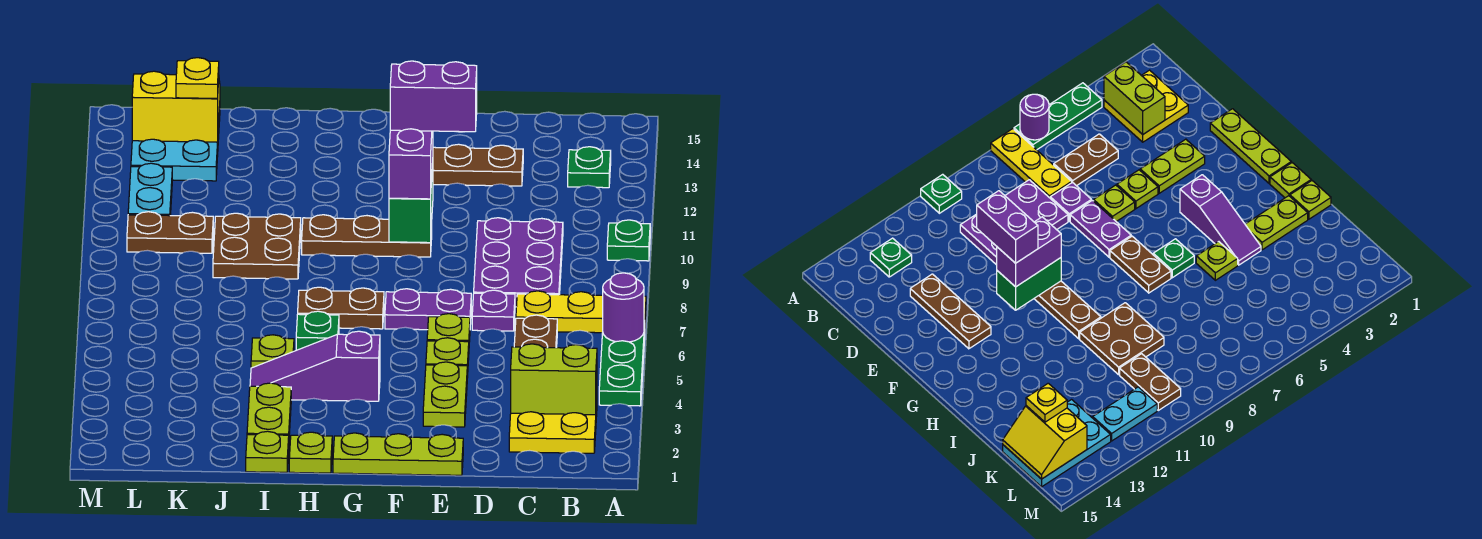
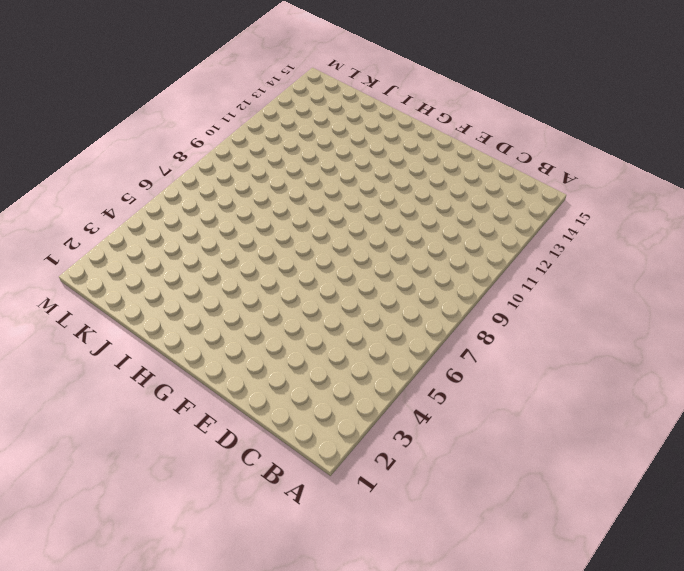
none -> green plate A4:A6 level 1
none -> yellow plate A7:C7 level 1
none -> green plate A10 level 1
none -> yellow plate B2:C3 level 1

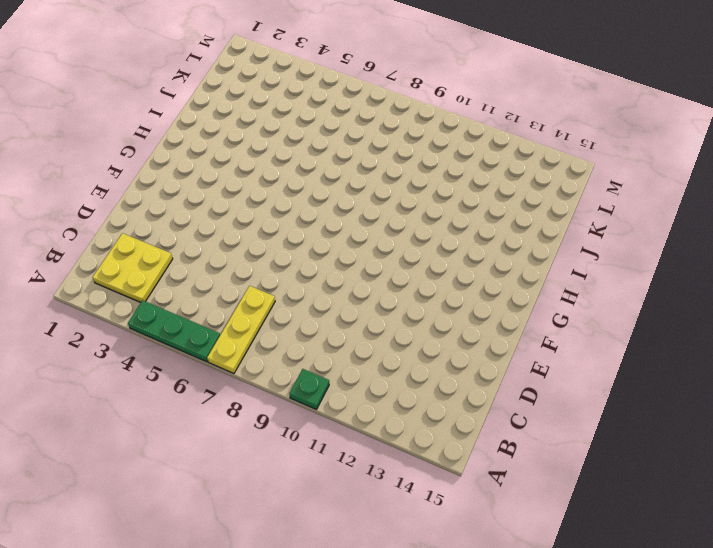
none -> green plate B13 level 1
none -> brown plate C5:C6 level 1
none -> purple plate C8:D10 level 1
none -> purple plate D7 level 1

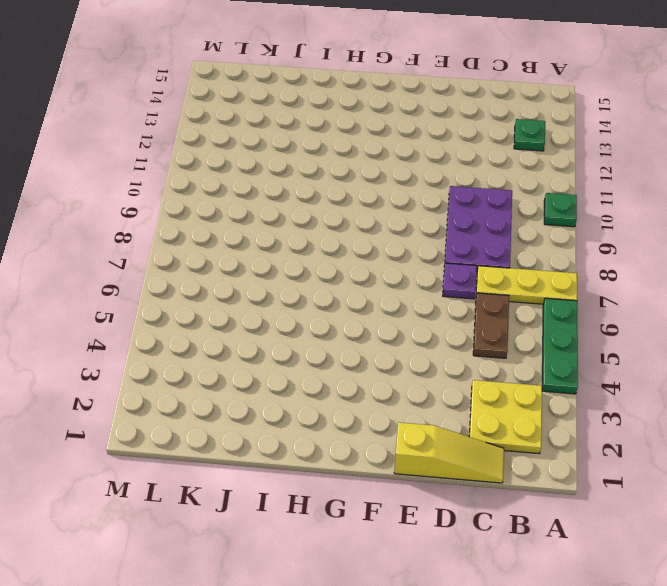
yellow slope C1:E1 level 1 top E -> lime plate E1:G1 level 1
none -> brown plate D13:F13 level 1
none -> lime plate E3:E4 level 1
none -> lime plate E5 level 1
none -> lime plate E6 level 1

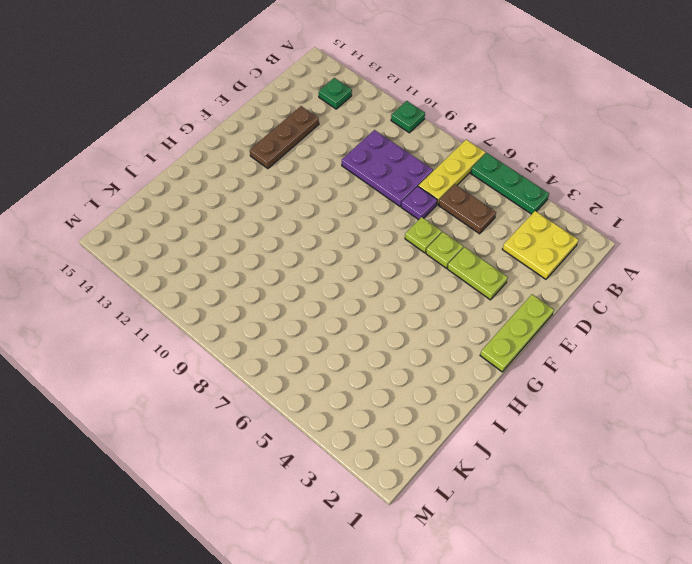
none -> purple plate E7:F7 level 1
none -> brown plate F10:H10 level 1
none -> purple slope G4:I4 level 1 top G
none -> brown plate G7:H7 level 1

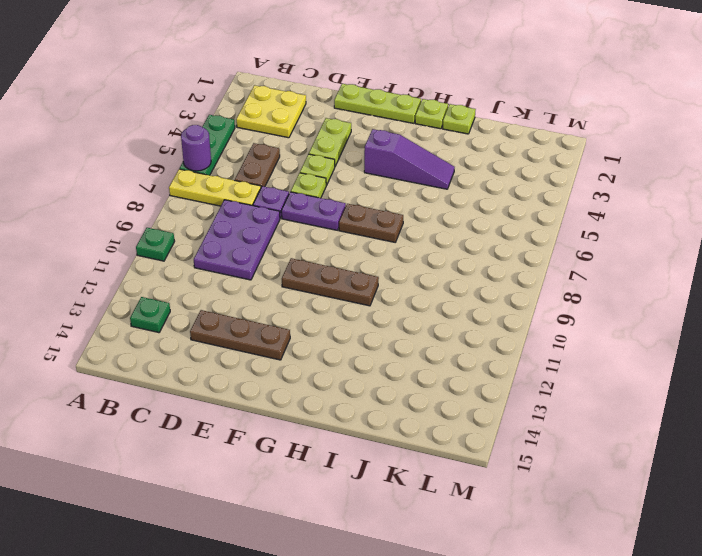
none -> green plate H6 level 1
none -> lime plate I2:I3 level 1
none -> lime plate I5 level 1
none -> brown plate I9:J10 level 1

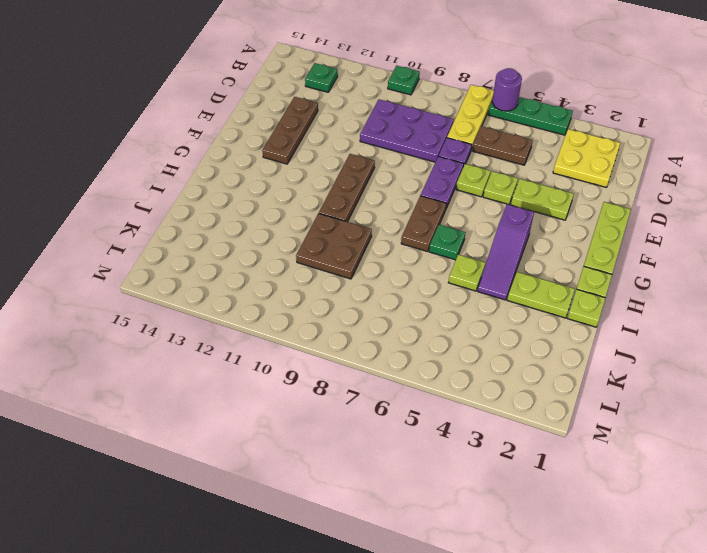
none -> brown plate K10:L10 level 1
none -> cyan plate K13:L15 level 1
none -> cyan plate L11:L12 level 1
none -> lime brick B3:C3 level 2

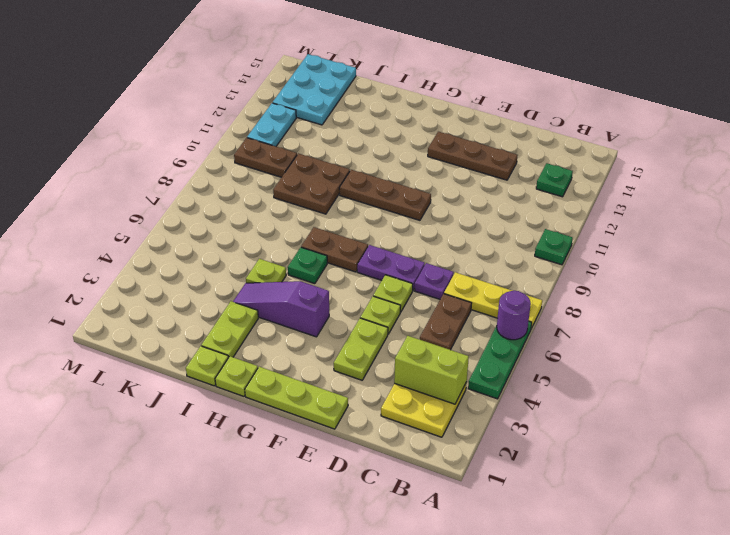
none -> purple plate C8:D10 level 1
none -> green brick F10:F11 level 2
none -> yellow slope K14:L15 level 2 top 14
none -> purple brick F10:F11 level 3

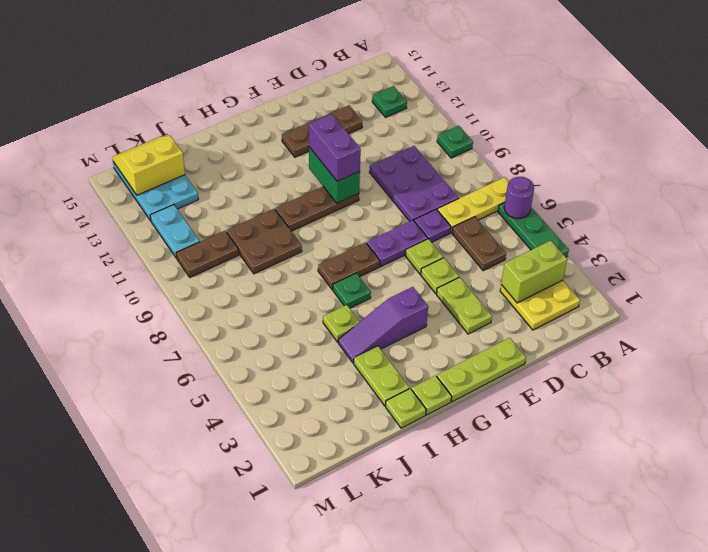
none -> yellow plate K14 level 3
none -> purple brick E11:F11 level 4

